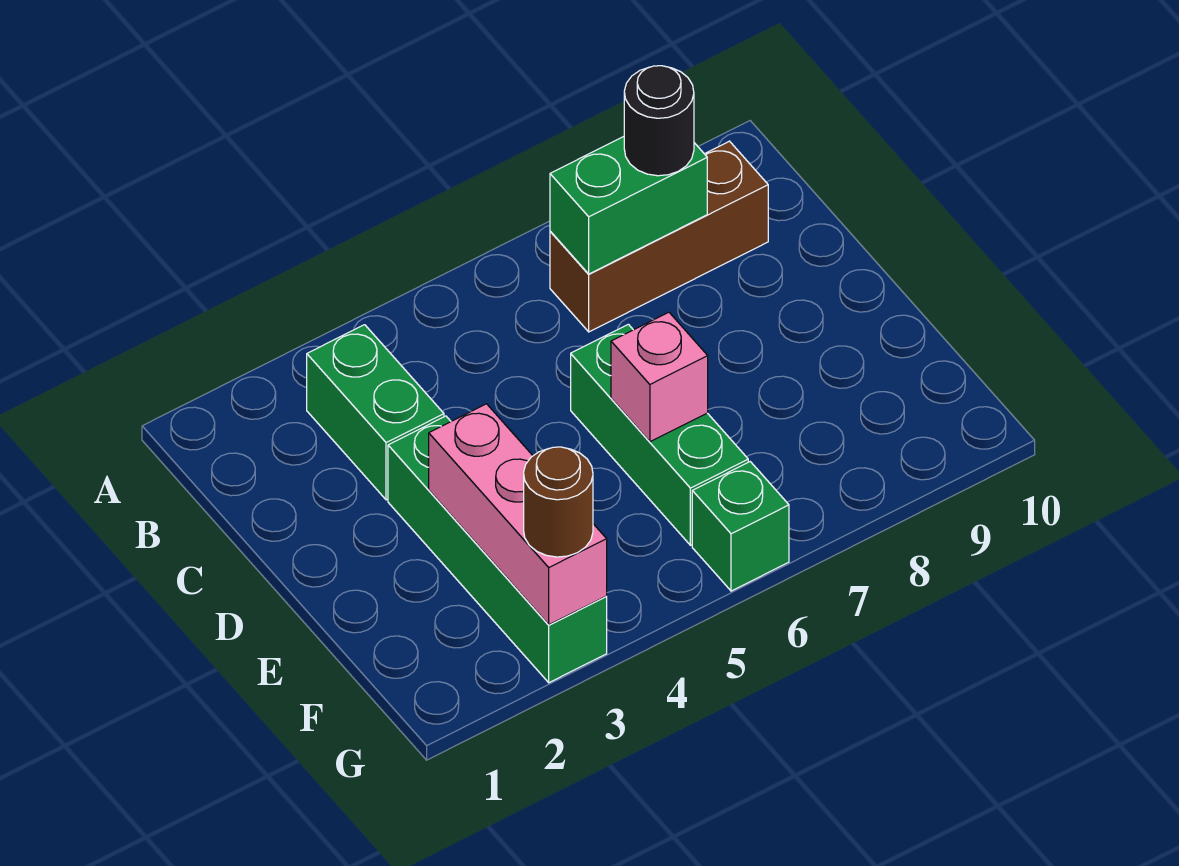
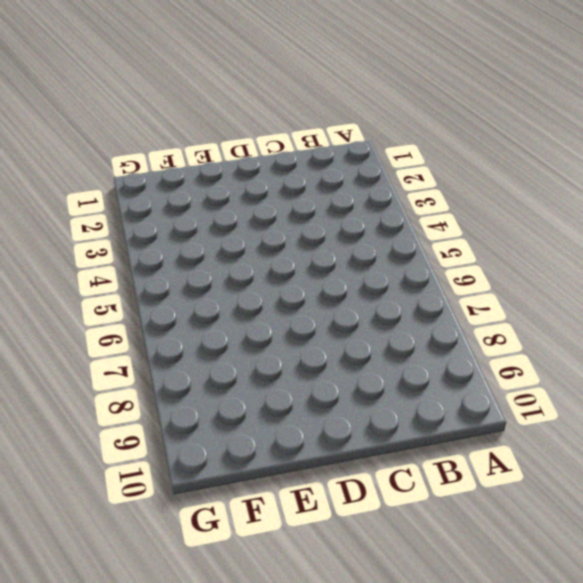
none -> green brick B3:C3 level 1
none -> brown brick B7:B9 level 1

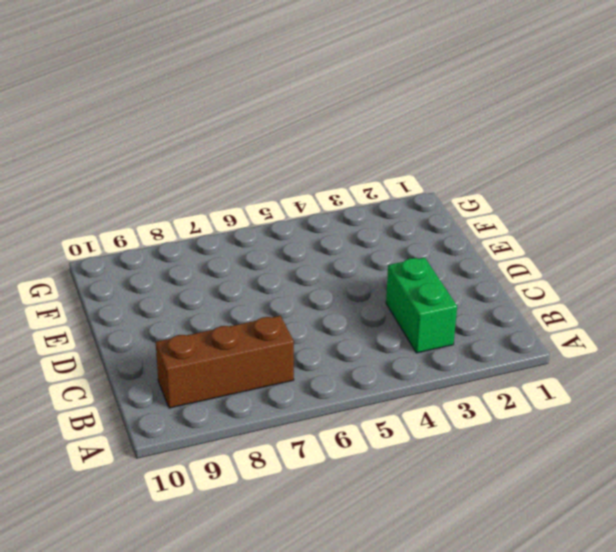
none -> green brick D3:G3 level 1
none -> green brick D6:F6 level 1

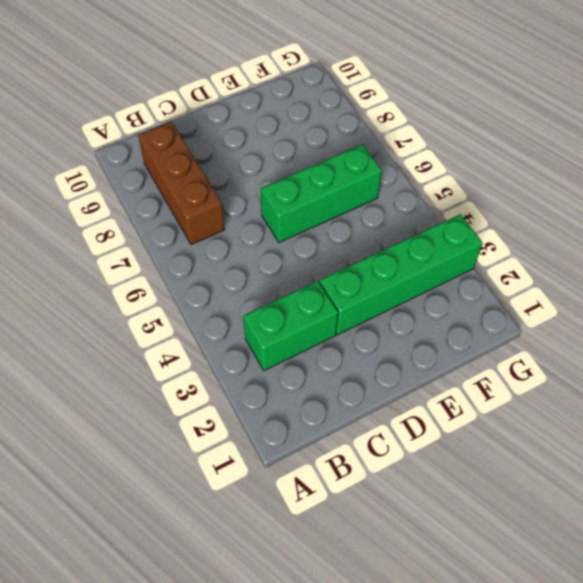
none -> green brick G6 level 1
none -> green brick B7:B8 level 2

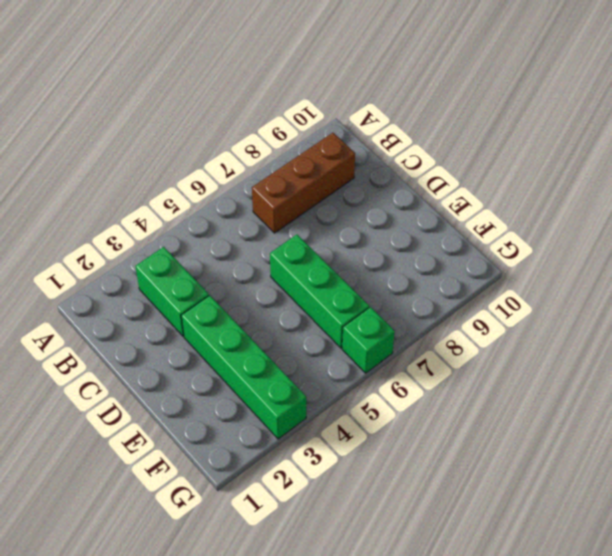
none -> green brick B7:B8 level 2
none -> pink brick E3:G3 level 2

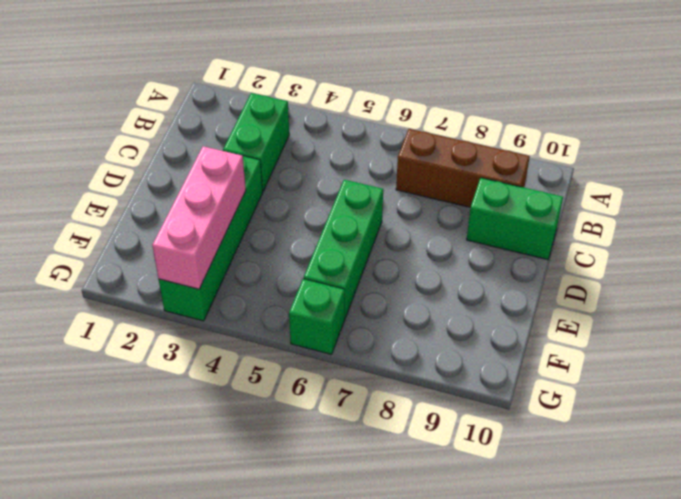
green brick C9:C10 level 1 -> green brick B7:B8 level 2
none -> pink brick E6 level 2
none -> black round brick B8 level 3

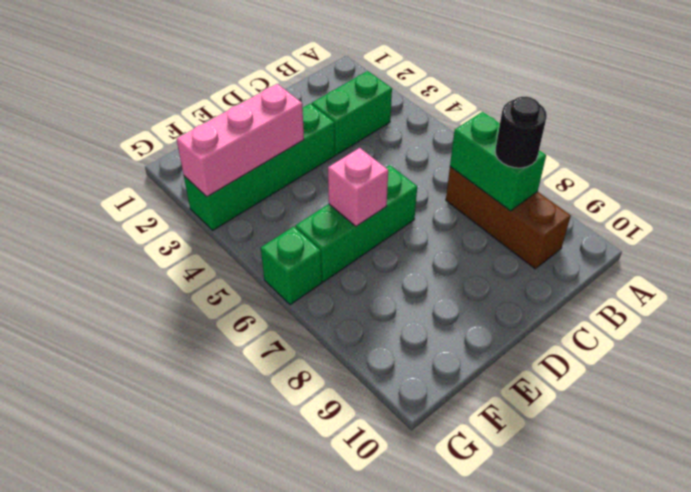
none -> brown round brick G3 level 3

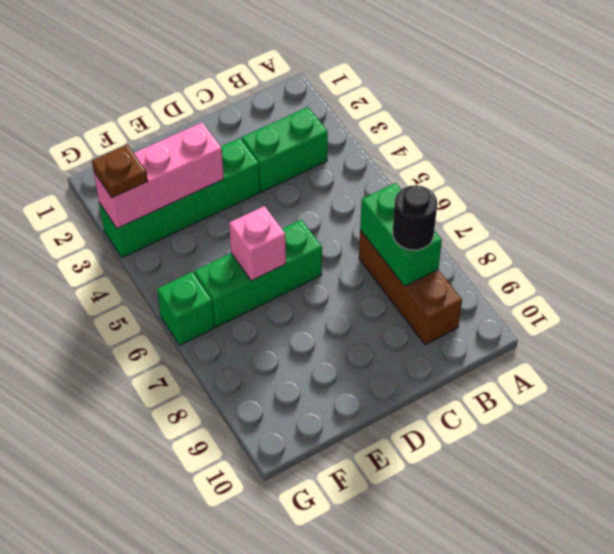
brown plate G3 level 3 -> brown round brick G3 level 3

